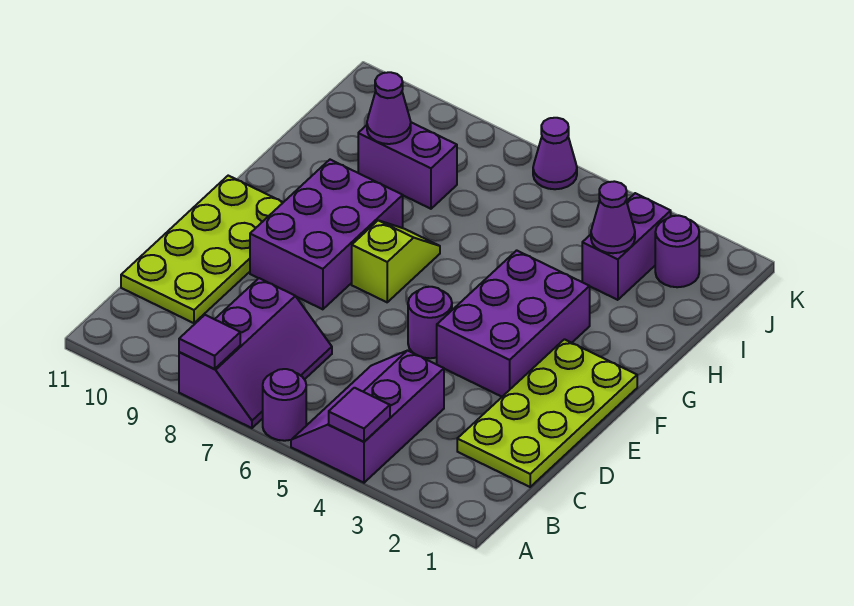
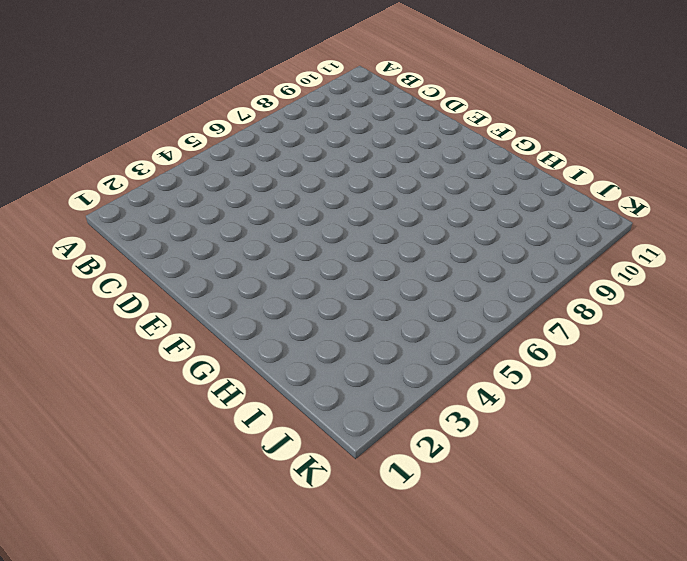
none -> purple slope A4:C5 level 1 top 4
none -> purple round brick A6 level 1
none -> purple slope A7:C8 level 1 top 8

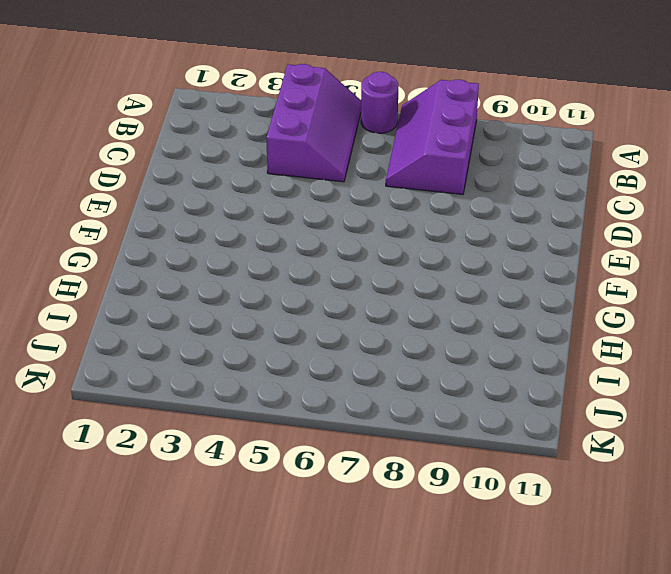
none -> lime plate C1:F2 level 1
none -> lime plate C10:F11 level 1
none -> purple brick E3:G4 level 1

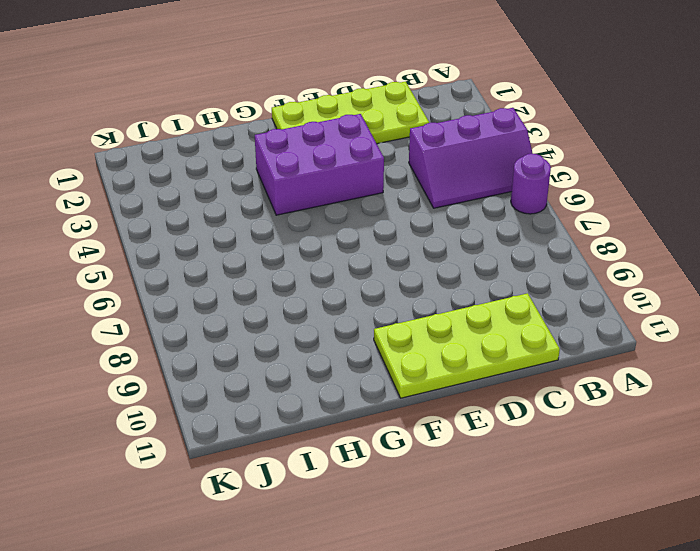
none -> purple slope A7:C8 level 1 top 8
none -> purple round brick E5 level 1
none -> purple brick E8:G9 level 1

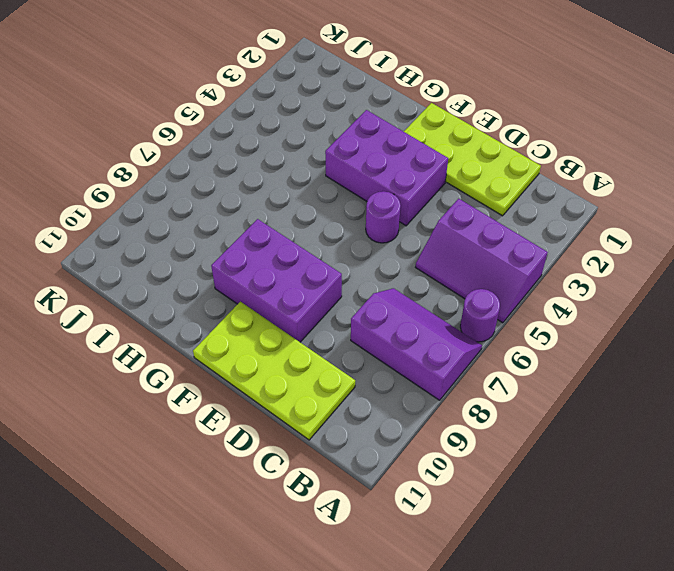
none -> lime slope F7:G7 level 1 top F
none -> purple brick I3:J3 level 1
none -> purple brick I8:I9 level 1

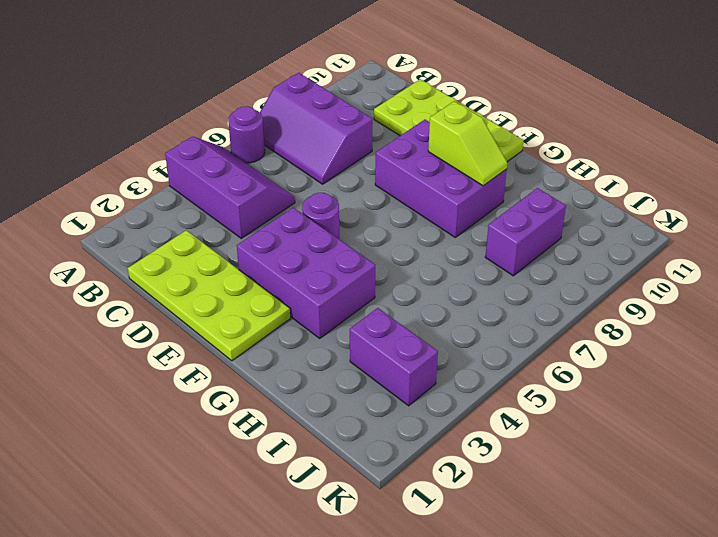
lime slope F9:G9 level 2 top F -> lime slope F7:G7 level 1 top F
none -> purple round brick J2 level 1
none -> purple cone K6 level 1
none -> purple tile A4 level 2

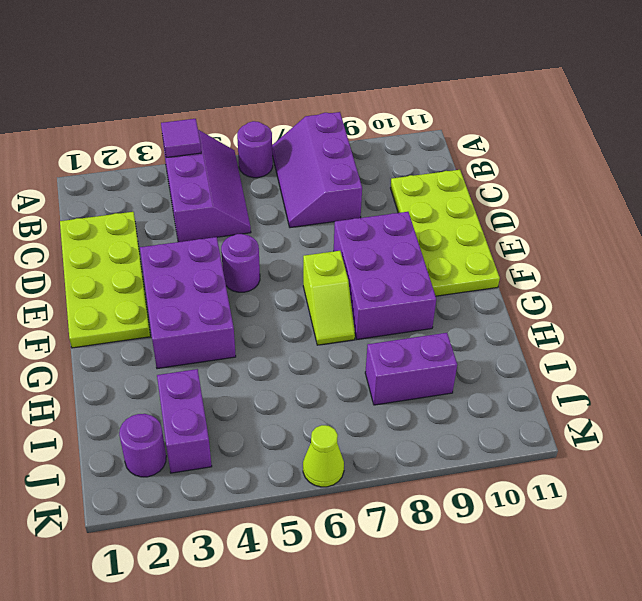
lime cone K6 level 1 -> purple cone K6 level 1
none -> purple tile A8 level 2
none -> purple cone I3 level 2
none -> purple cone I9 level 2

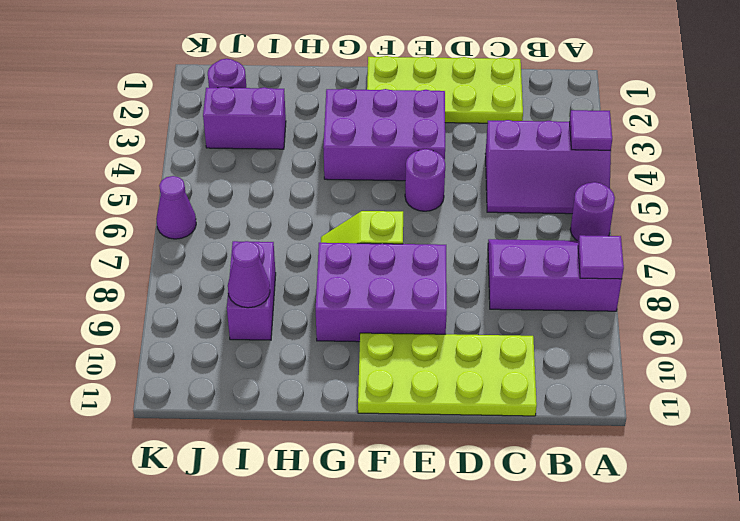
none -> purple cone I3 level 2

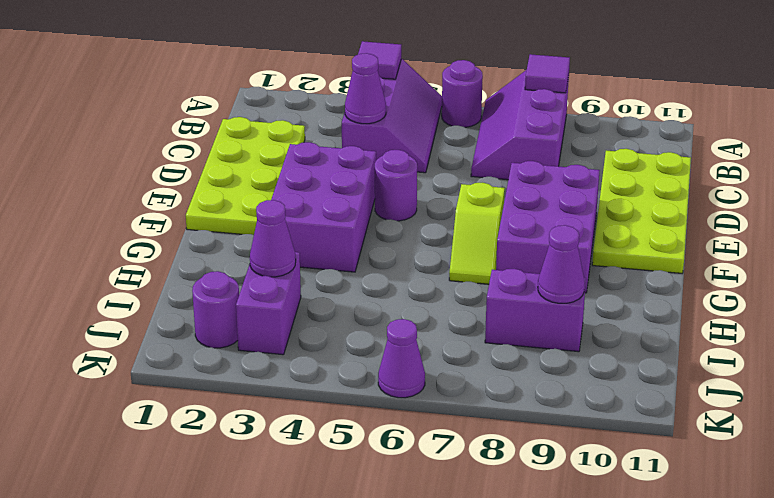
purple cone C4 level 2 -> none

